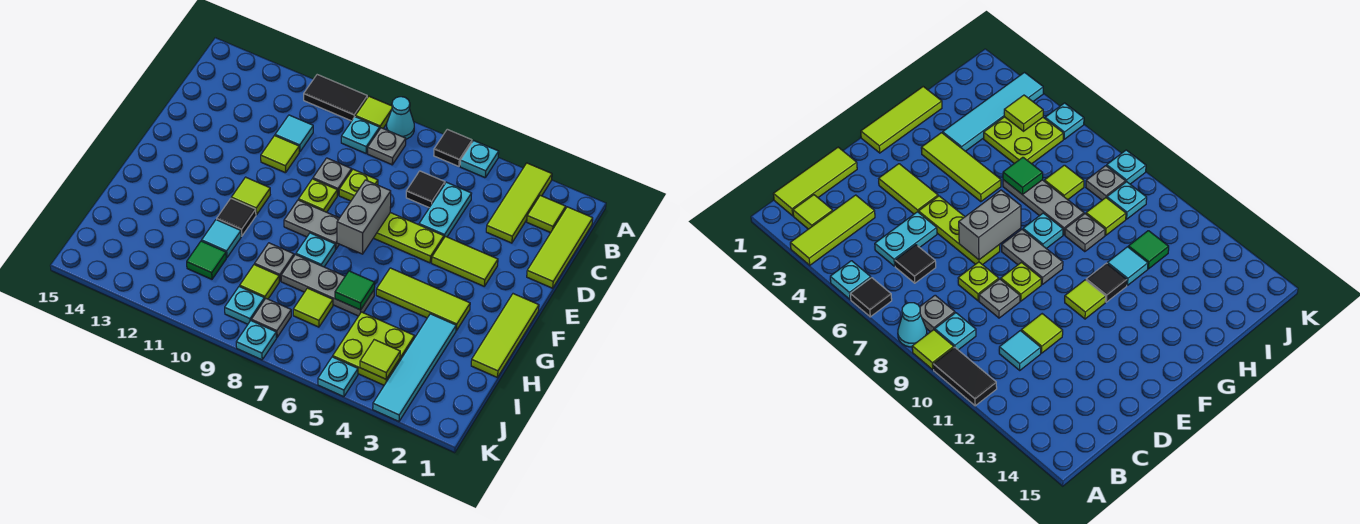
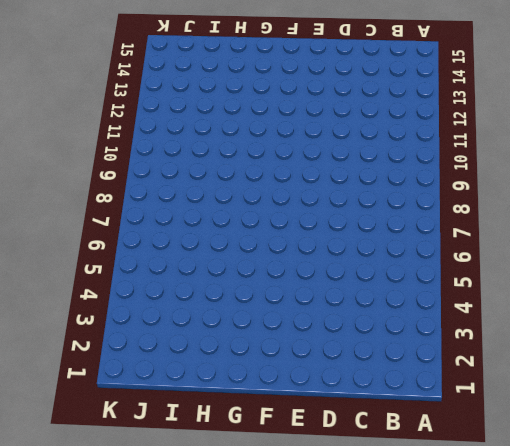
none -> lime tile A3:C3 level 1
none -> cyan plate A5 level 1
none -> black tile A6 level 1
none -> cyan cone A8 level 1

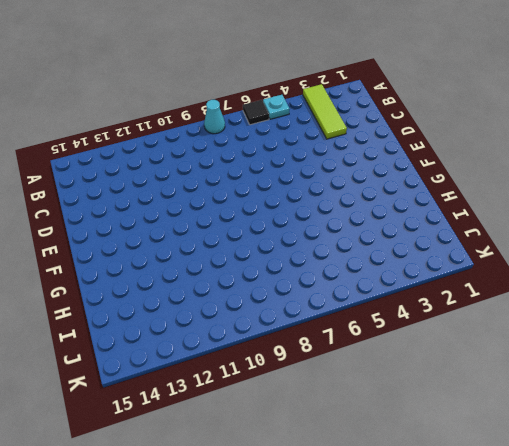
none -> lime tile A9 level 1
none -> black tile A10:A11 level 1
none -> lime tile B1:D1 level 1
none -> lime tile B2 level 1

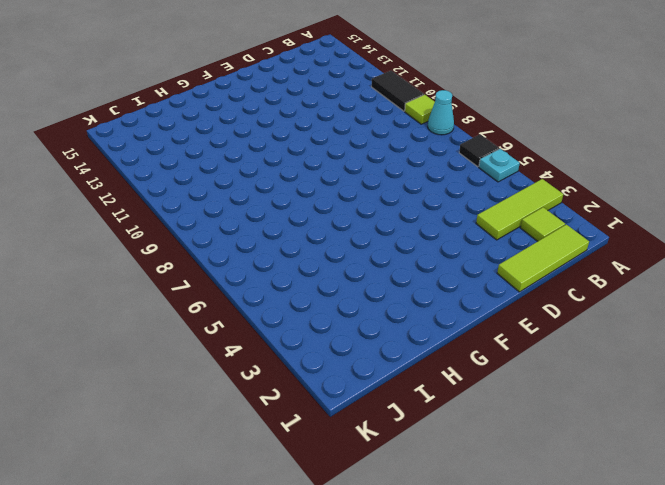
none -> grey plate B8 level 1
none -> cyan plate B9 level 1
none -> cyan plate C5:D5 level 1
none -> black tile C6 level 1

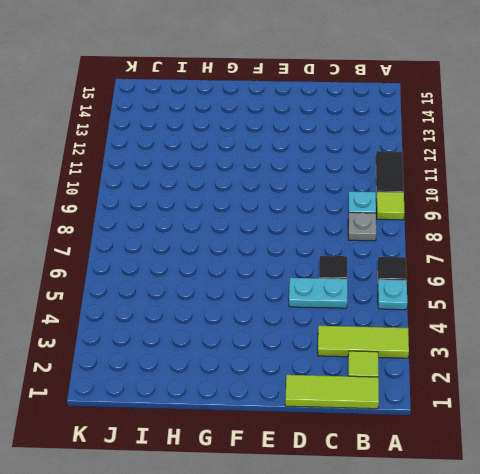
none -> cyan cone A8 level 1
none -> cyan tile C11 level 1
none -> lime plate D8 level 1
none -> grey plate D9 level 1

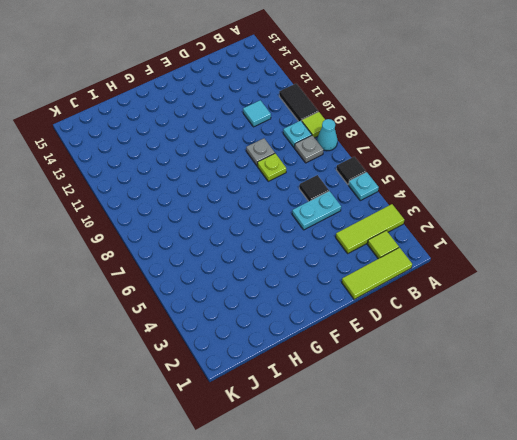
none -> lime tile D11 level 1
none -> lime tile E3:E4 level 1
none -> lime plate E5:E7 level 1
none -> lime plate E9 level 1

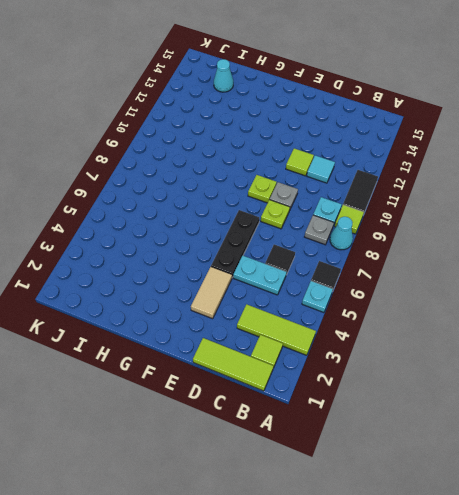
tan tile E3:E4 level 1 -> lime tile E3:E4 level 1
black plate E5:E7 level 1 -> lime plate E5:E7 level 1
cyan cone I14 level 1 -> none
none -> lime tile F1:H1 level 1
none -> grey plate F8:F9 level 1
none -> lime tile F11 level 1
none -> lime tile G3:G5 level 1

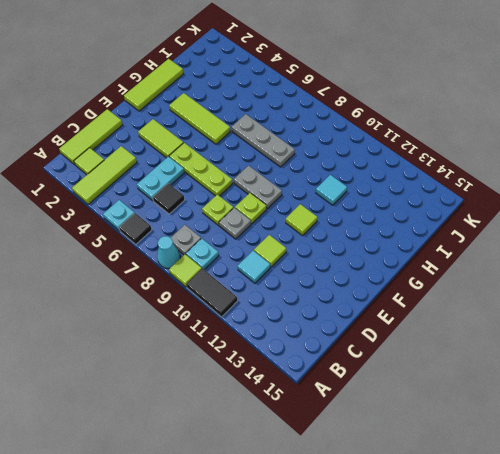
none -> cyan plate G8 level 1
none -> black tile G11 level 1
none -> cyan tile H3:K3 level 1
none -> grey plate H9 level 1

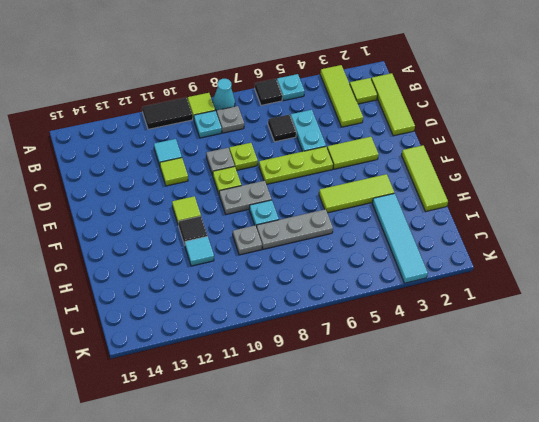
none -> lime plate I4:J5 level 1
none -> lime tile I7 level 1
none -> lime tile I9 level 1
none -> green tile I11 level 1

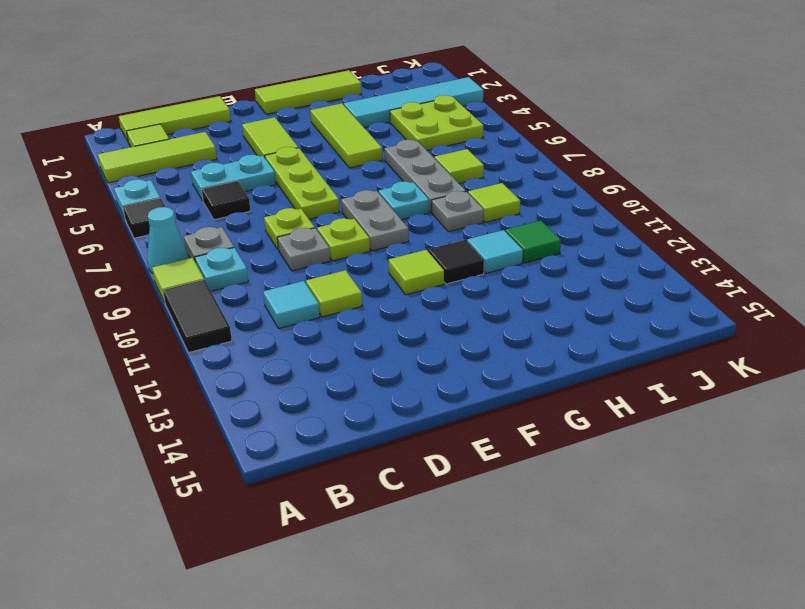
none -> grey plate J8 level 1
none -> cyan plate J9 level 1
none -> cyan plate K5 level 1
none -> cyan plate K8 level 1

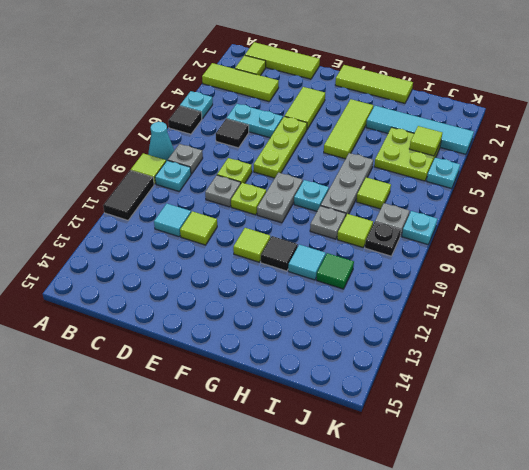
black plate J9 level 1 -> cyan plate J9 level 1
none -> grey brick E7:F7 level 2
none -> green tile H6 level 2

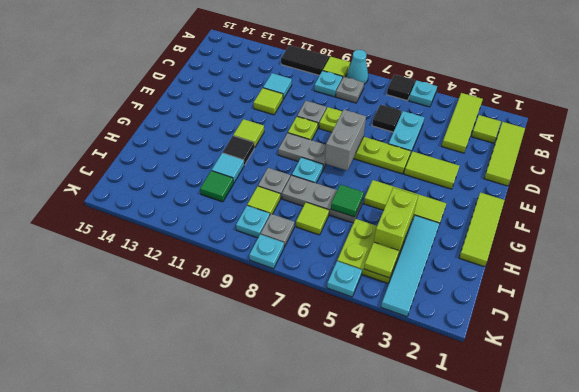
lime brick H4:I4 level 2 -> none

